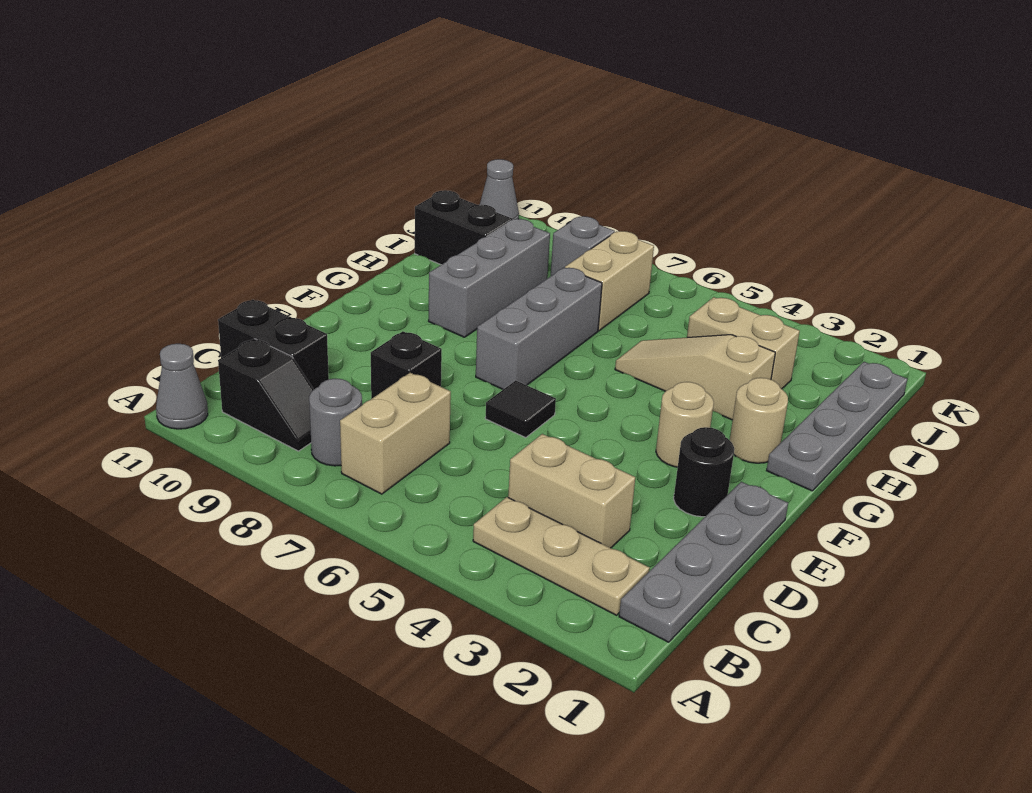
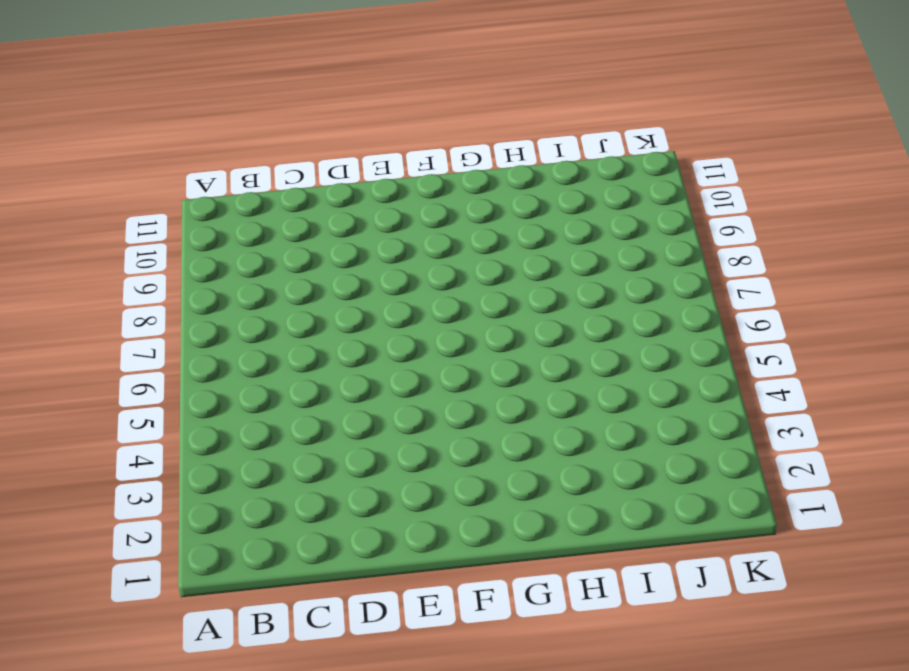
none -> grey cone A11 level 1
none -> grey plate B1:E1 level 1
none -> tan plate B2:B4 level 1

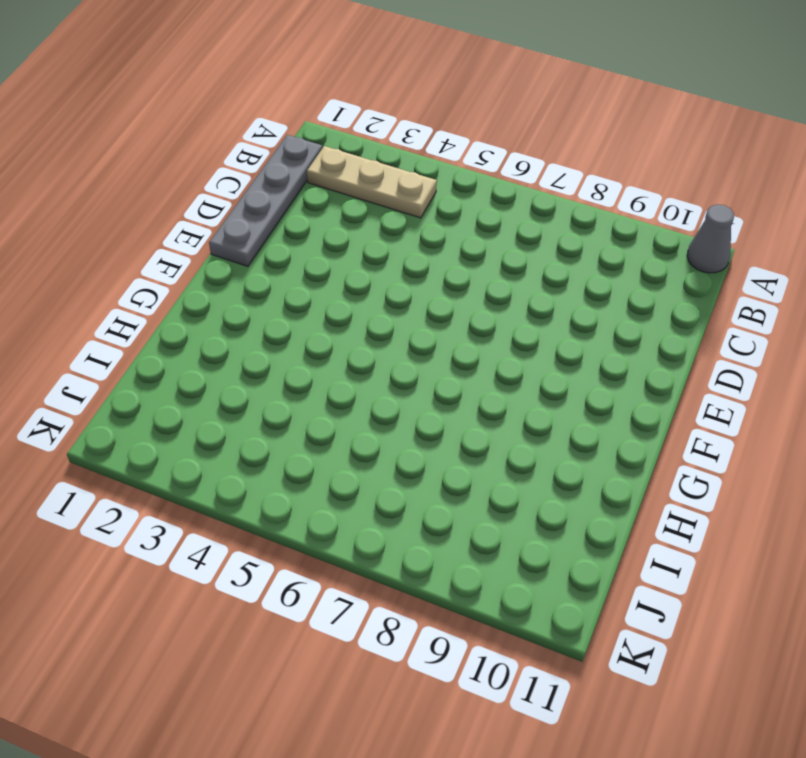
none -> tan brick B7:C7 level 1
none -> grey round brick B8 level 1
none -> black slope B9:B10 level 1 top 10

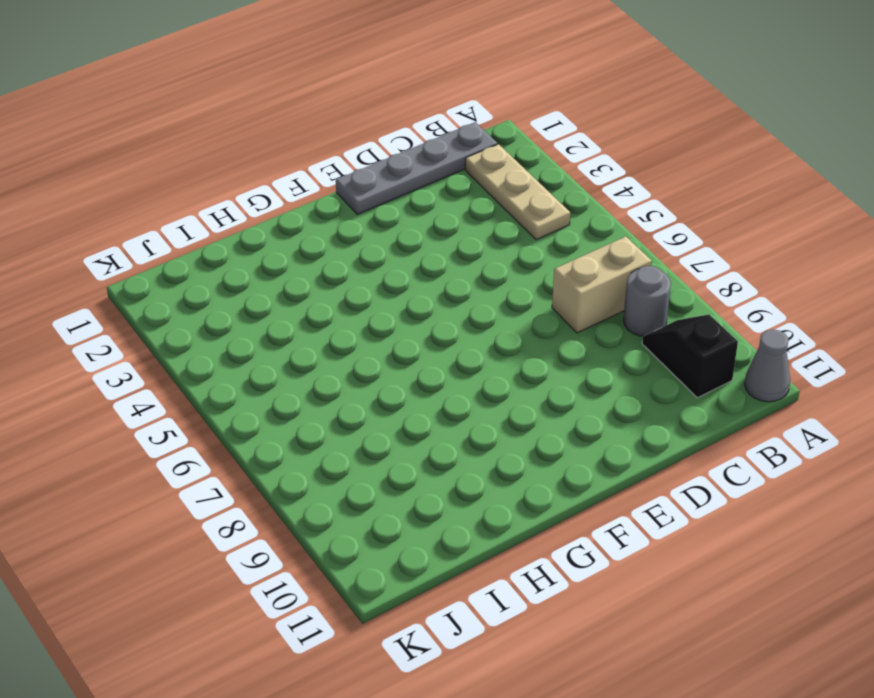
none -> tan brick C3:C4 level 1
none -> black brick C10:C11 level 1
none -> black brick D8 level 1

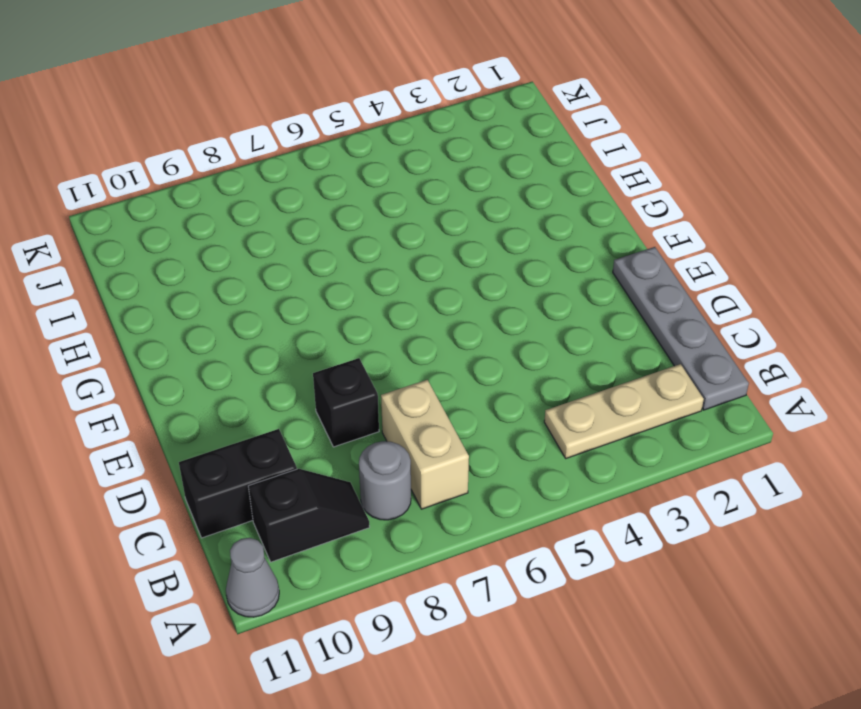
none -> tan brick C3:C4 level 1
none -> black round brick E2 level 1
none -> black tile E6 level 1

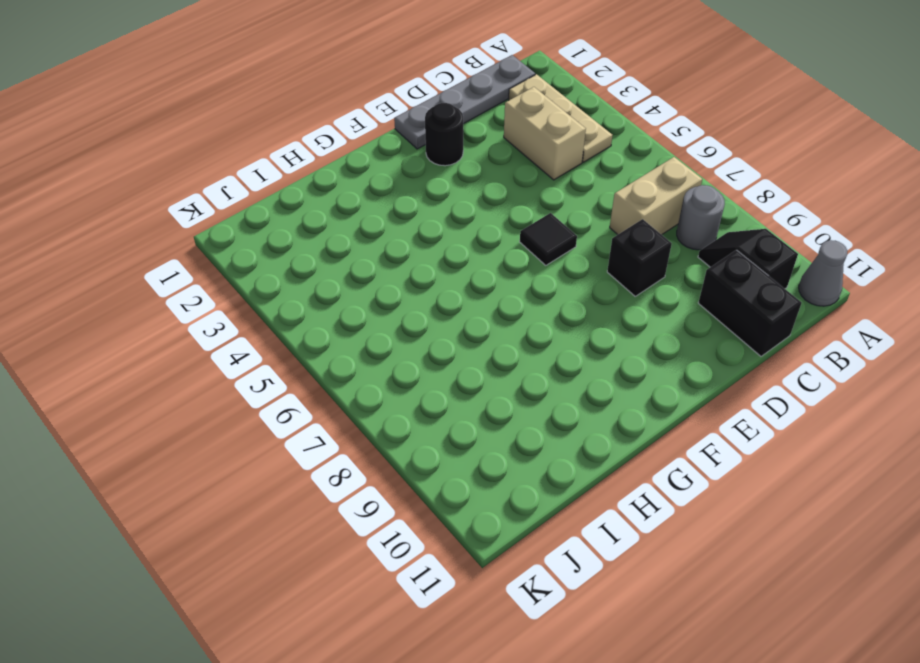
none -> tan round brick F3 level 1
none -> grey brick F7:H7 level 1
none -> grey plate G1:J1 level 1

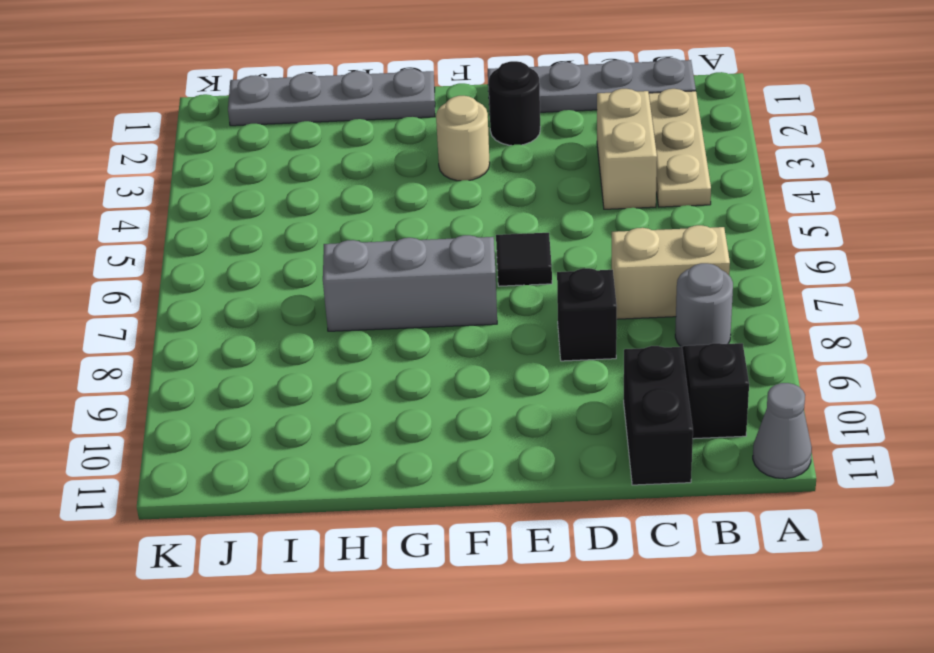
none -> tan round brick G2 level 1
none -> grey brick G9:I9 level 1
none -> tan slope H3:H5 level 1 top 3

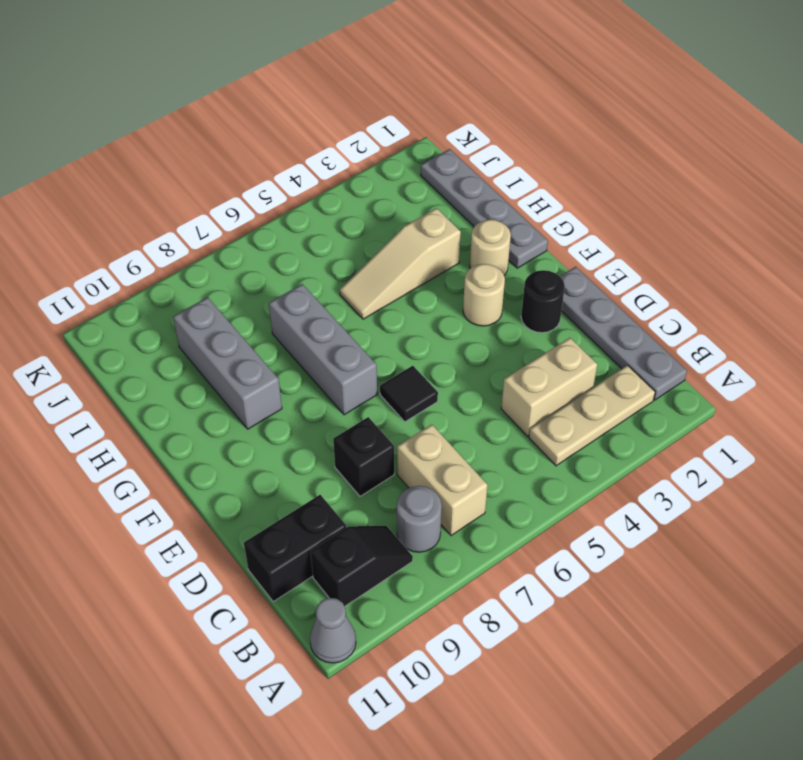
none -> tan brick I3:I4 level 1
none -> tan brick I7:J7 level 1
none -> black brick I10:I11 level 1

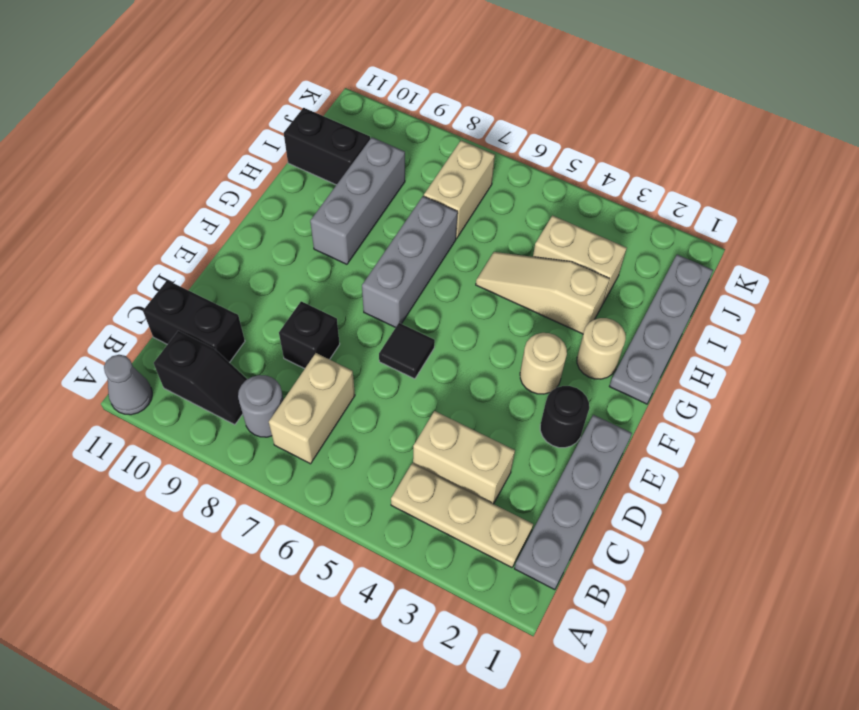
none -> grey brick J8 level 1
none -> grey cone K11 level 1

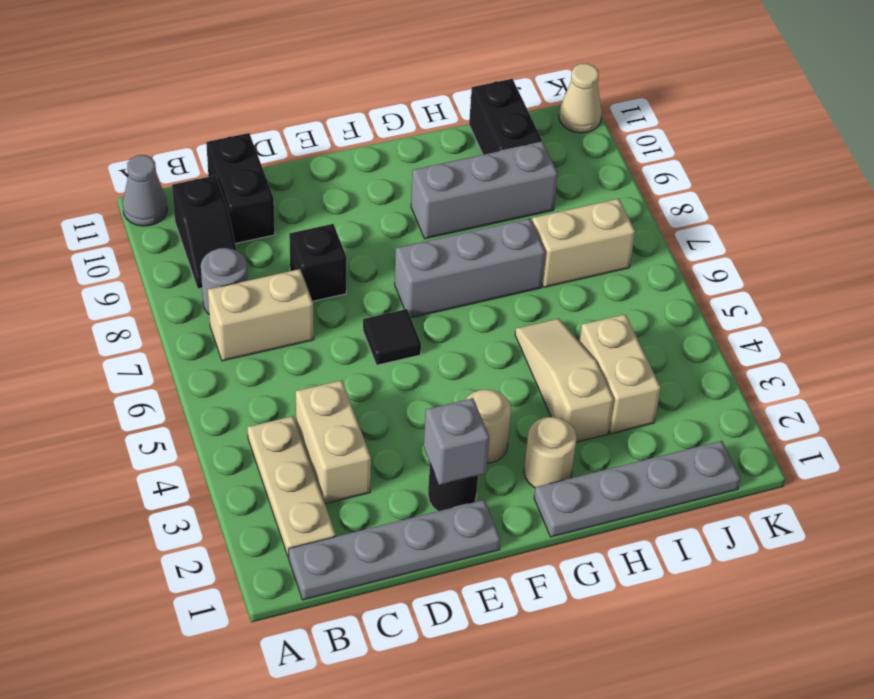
grey brick E2 level 2 -> grey brick J8 level 1
tan cone K11 level 1 -> grey cone K11 level 1

